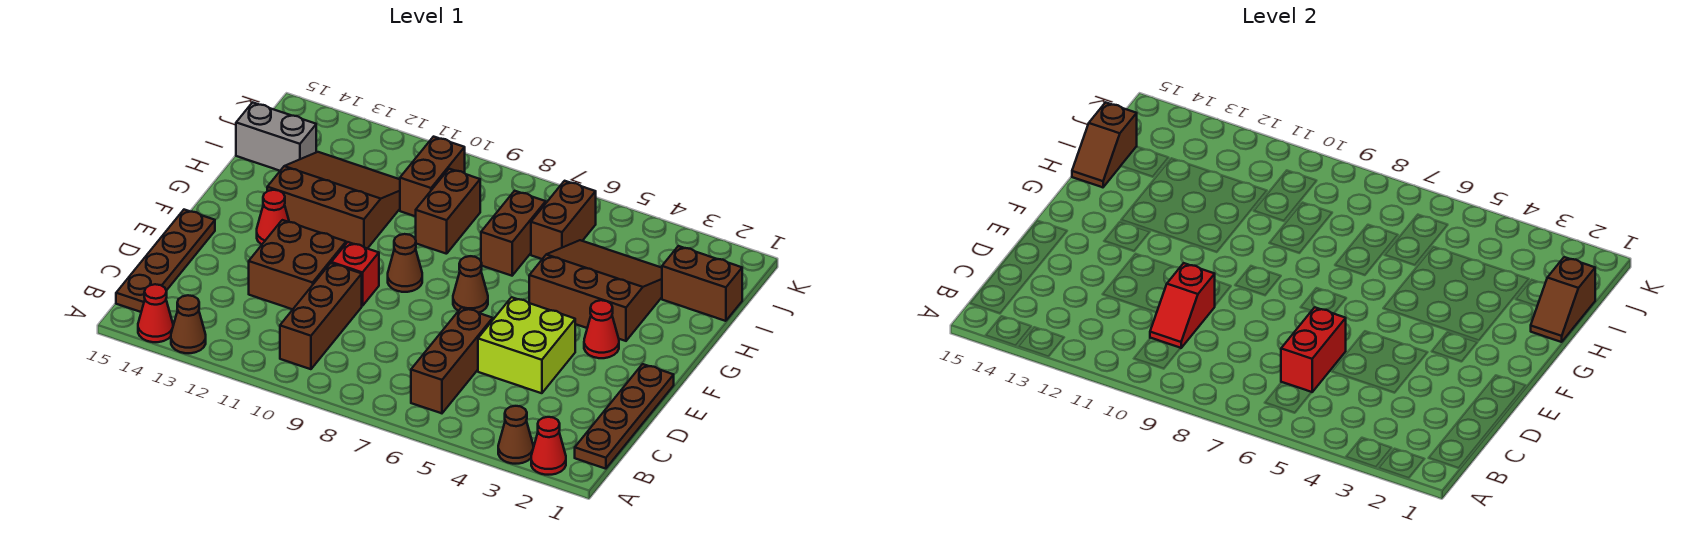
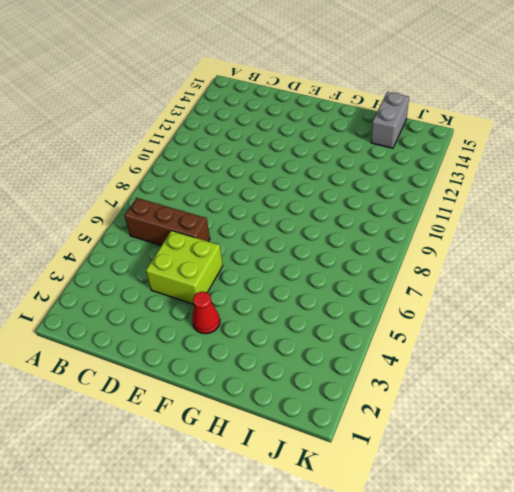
none -> red cone A2 level 1
none -> brown cone A3 level 1
none -> brown cone A13 level 1

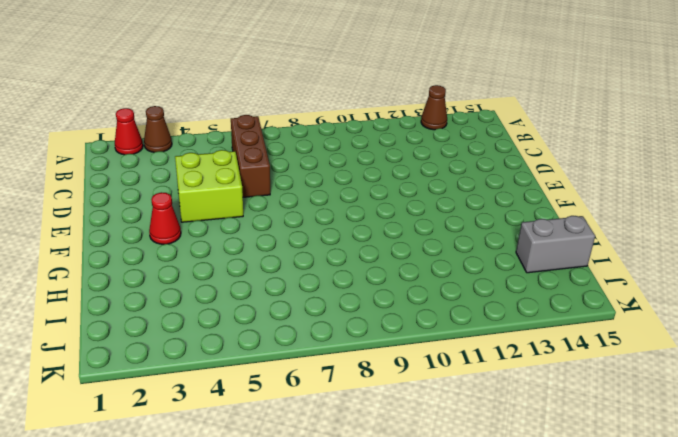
none -> red cone A14 level 1
none -> brown plate B1:E1 level 1
none -> brown brick B10:D10 level 1

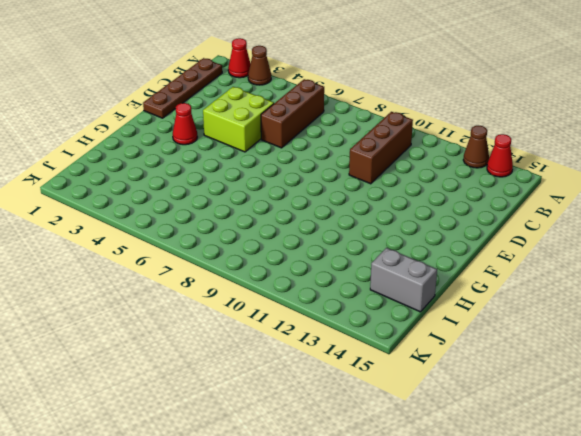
none -> brown plate B15:E15 level 1
none -> brown brick D11:E12 level 1
none -> red brick E10 level 1

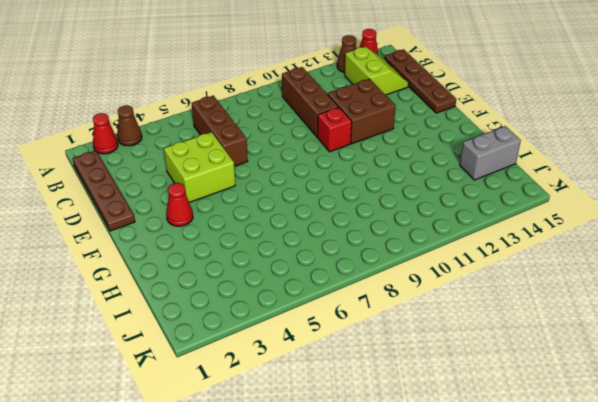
lime slope B13:C14 level 1 top 13 -> none
none -> brown cone F7 level 1
none -> brown cone F9 level 1
none -> red cone F13 level 1

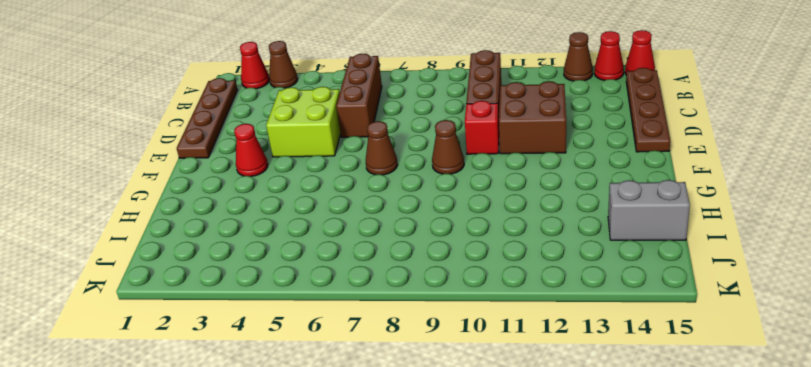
red cone A15 level 1 -> red cone F13 level 1
none -> brown slope G3:I5 level 1 top G
none -> brown slope G11:I13 level 1 top G
none -> brown brick H7:I7 level 1

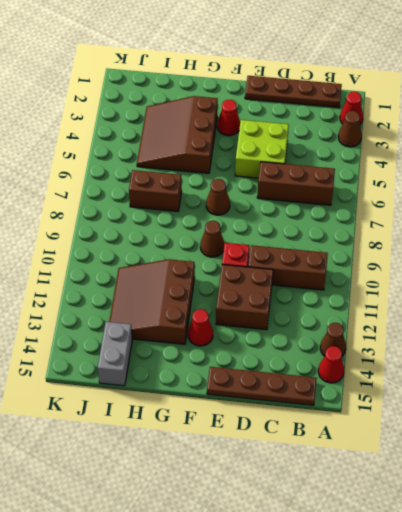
none -> brown brick H9:I9 level 1
none -> brown brick I1:I2 level 1
none -> brown brick I6:J6 level 1

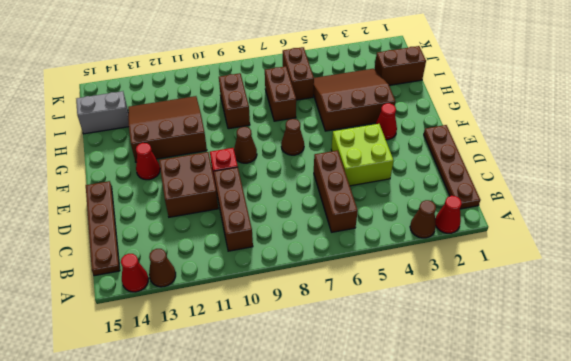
none -> brown brick I10:J10 level 1
none -> red brick C6:D6 level 2
none -> red slope C10:D10 level 2 top D

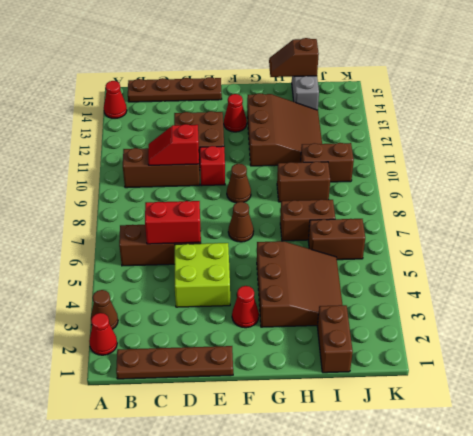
none -> brown cone A13 level 1
none -> brown slope H1:I1 level 2 top I

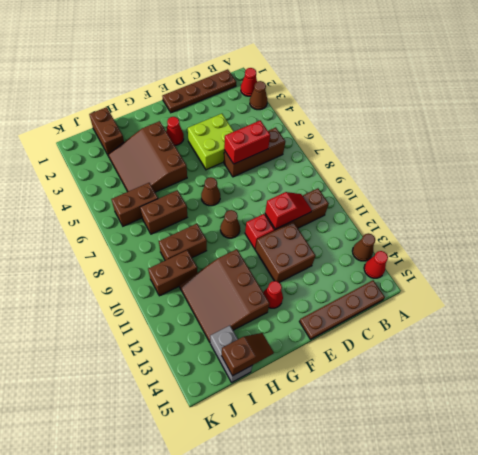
none -> brown slope H1:I1 level 2 top I

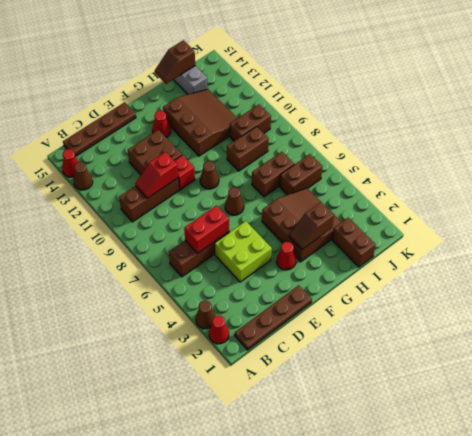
brown slope G3:H3 level 2 top H -> brown slope H1:I1 level 2 top I

